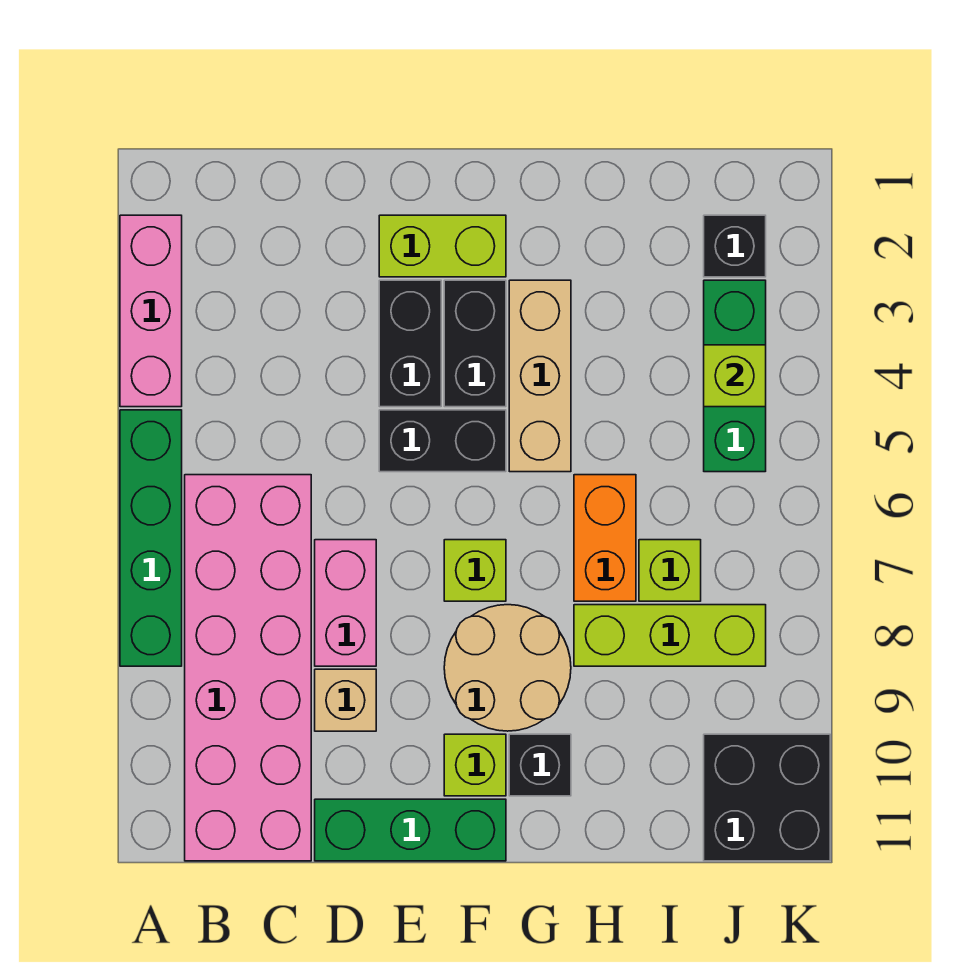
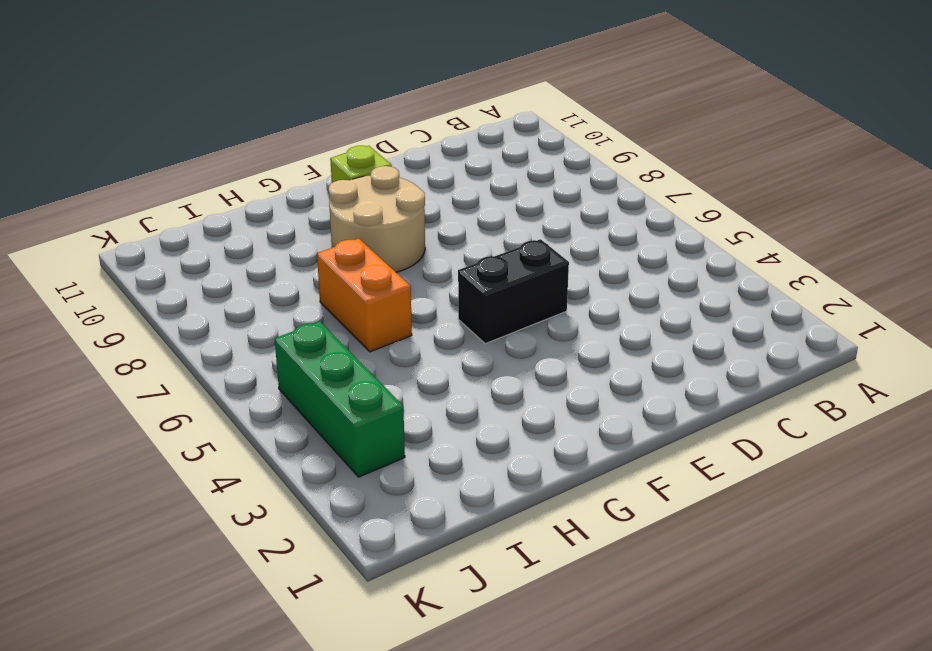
none -> pink brick A2:A4 level 1
none -> green brick A5:A8 level 1
none -> pink brick B6:C11 level 1

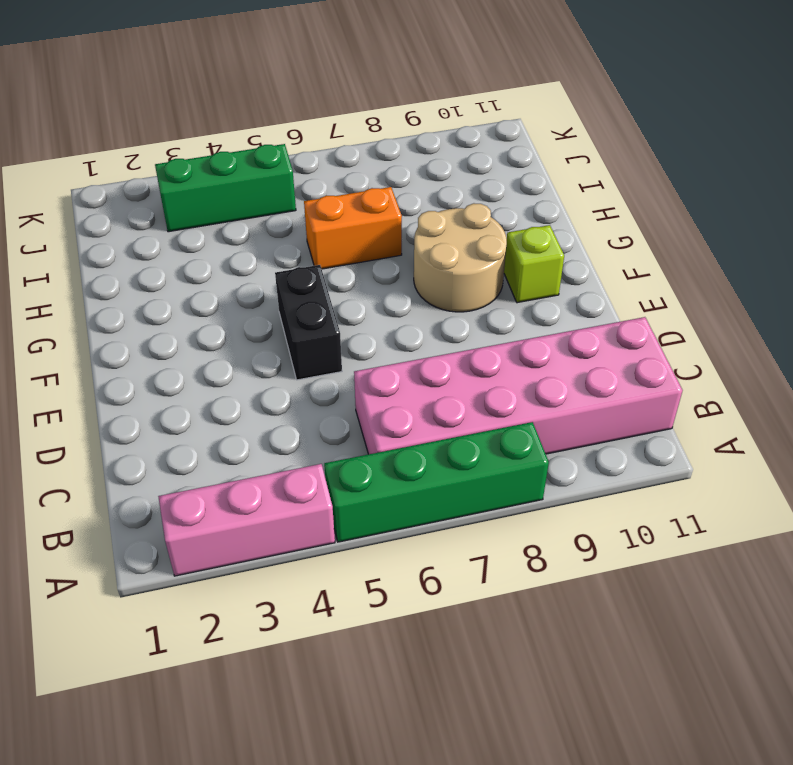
none -> pink brick D7:D8 level 1
none -> tan brick D9 level 1
none -> green brick D11:F11 level 1

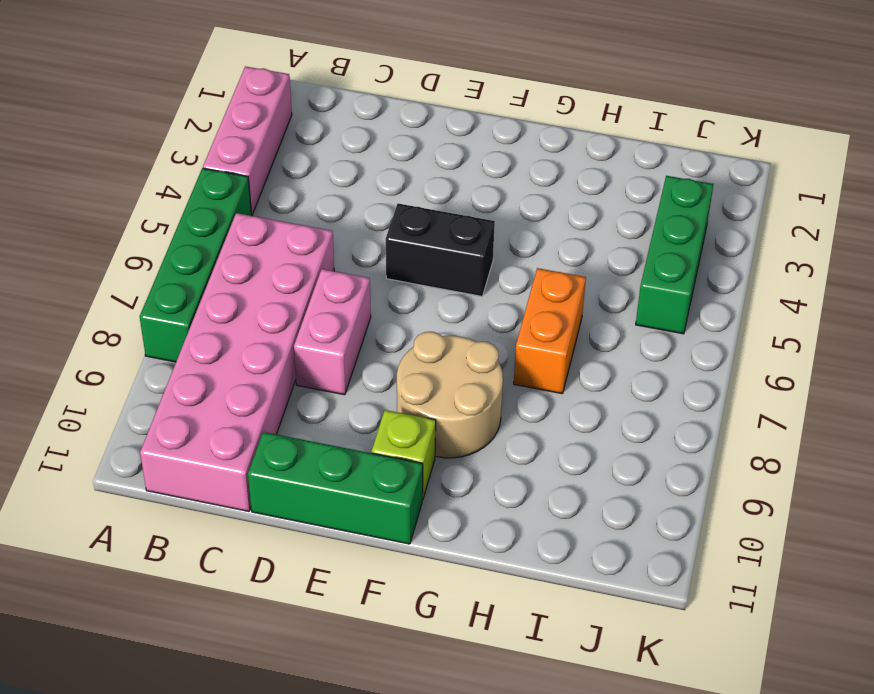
none -> tan brick D9 level 1
none -> lime brick E2:F2 level 1
none -> black brick E3:E4 level 1

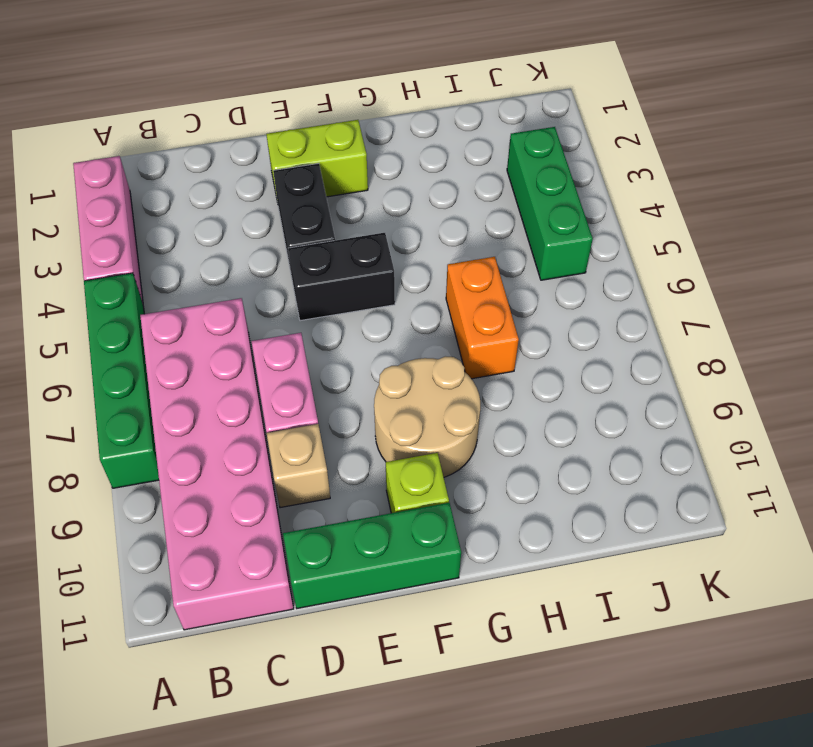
none -> black brick F3:F4 level 1
none -> lime brick F7 level 1
none -> tan brick G3:G5 level 1

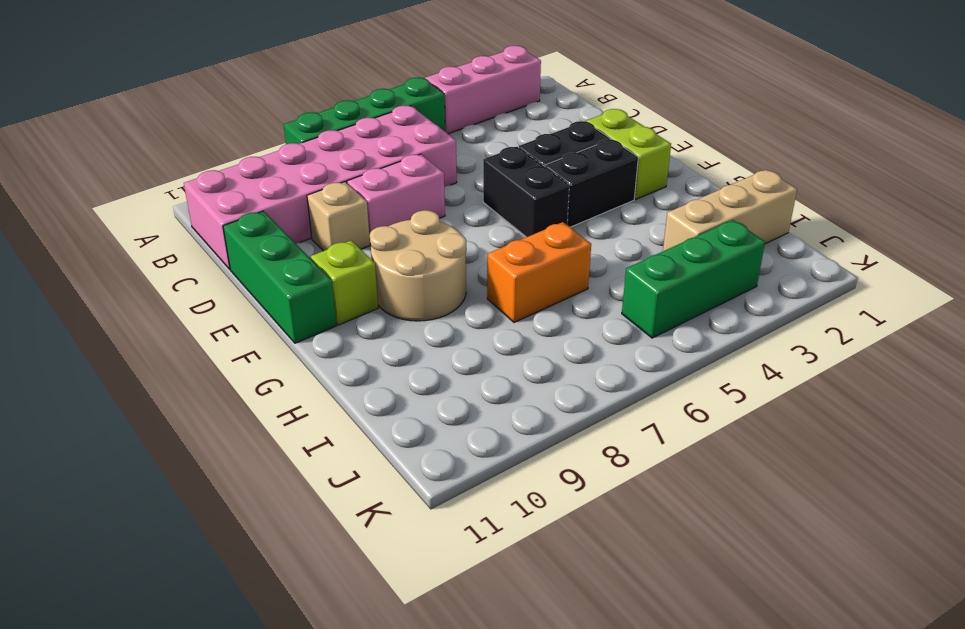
tan brick I1:I3 level 1 -> tan brick G3:G5 level 1
none -> lime brick F7 level 1
none -> black brick G10 level 1
none -> lime brick H8:J8 level 1

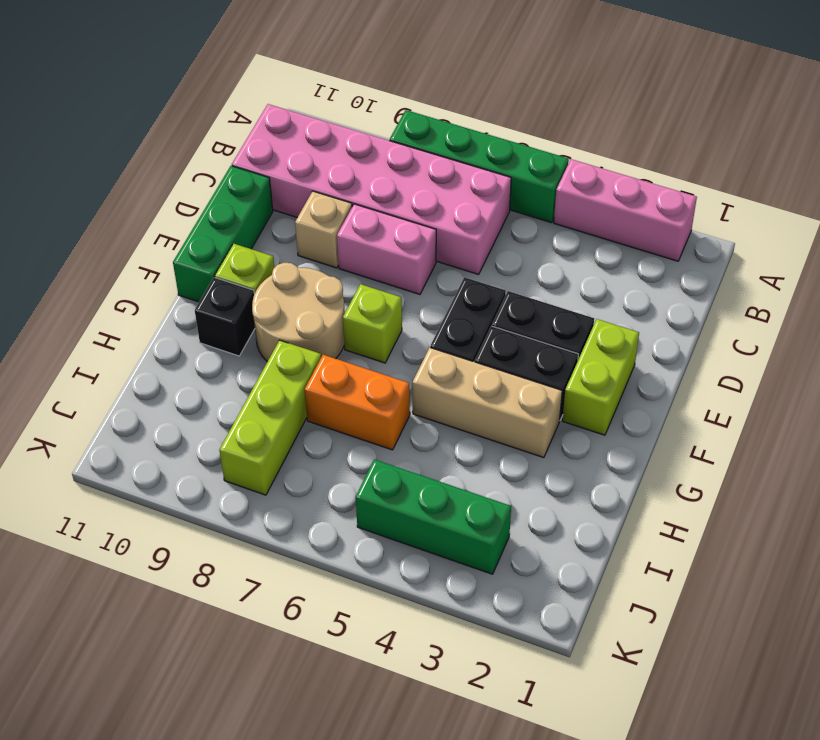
none -> lime brick I7 level 1
none -> black brick J2 level 1
none -> black brick J10:K11 level 1

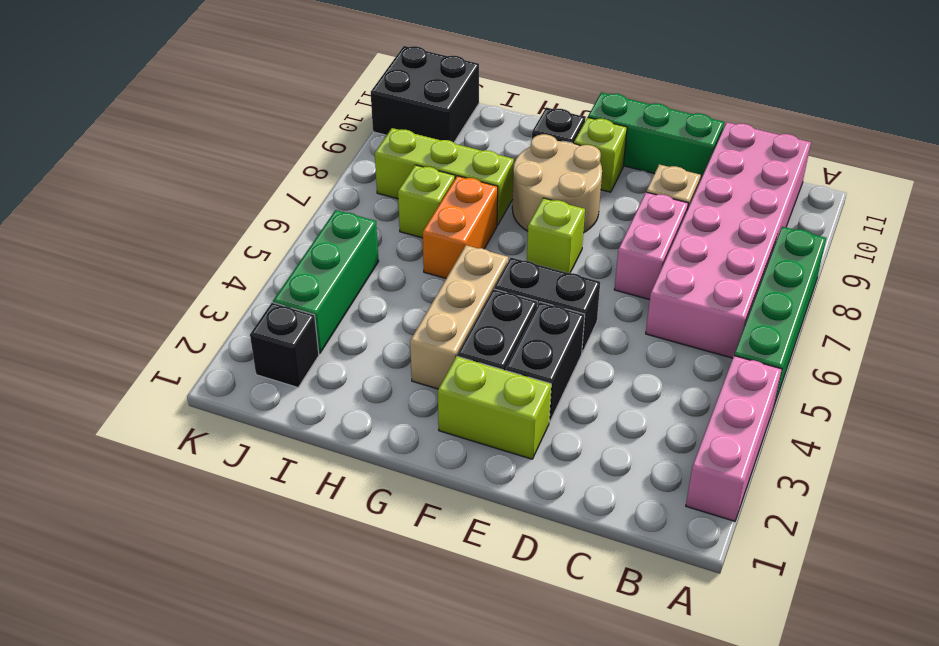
none -> lime brick J4 level 2

